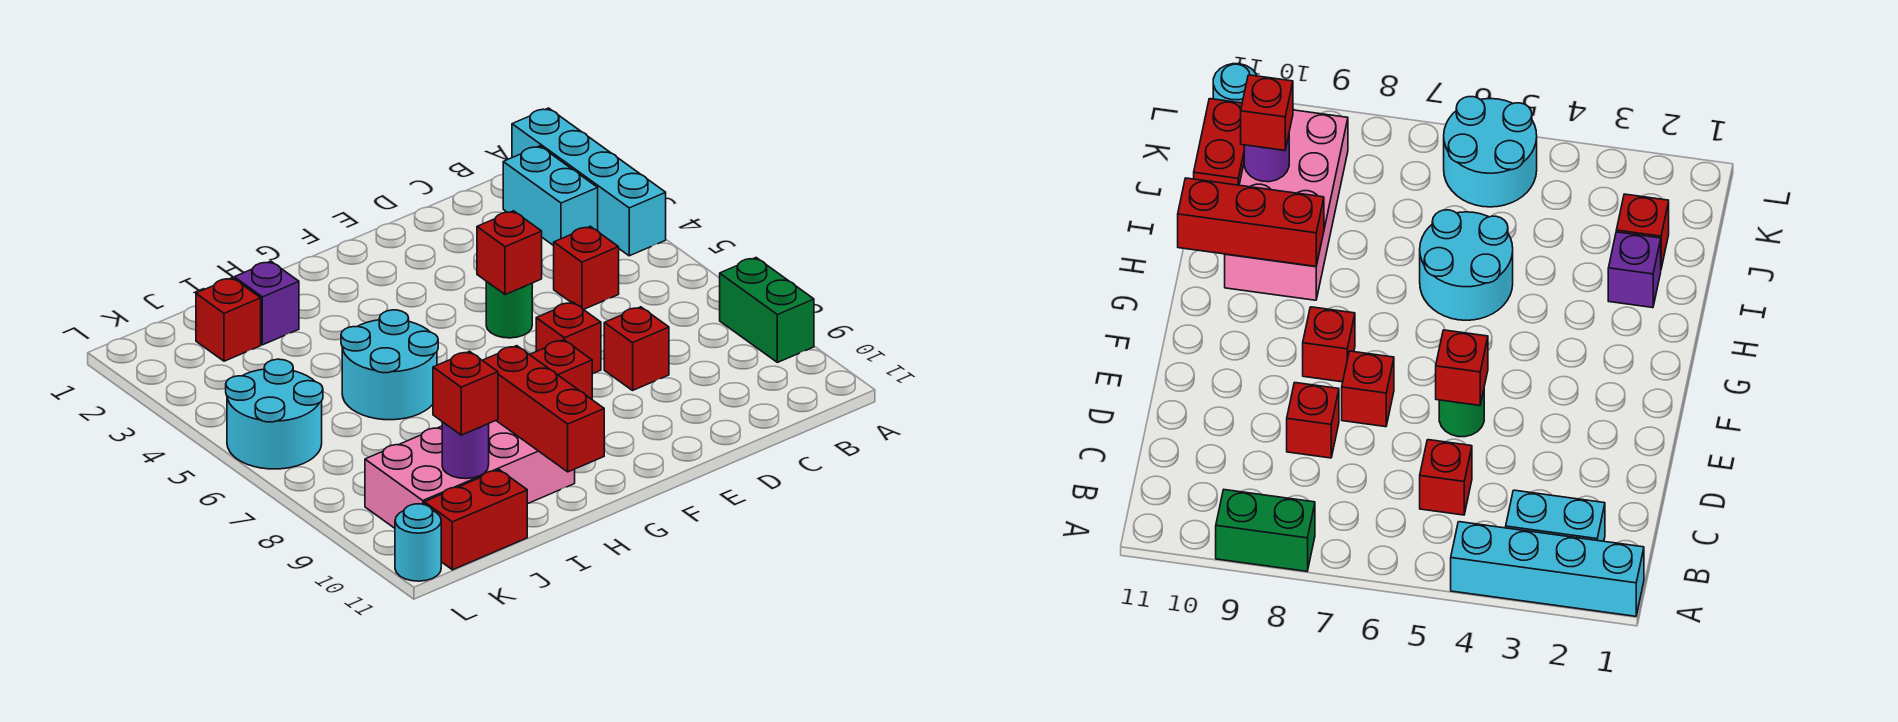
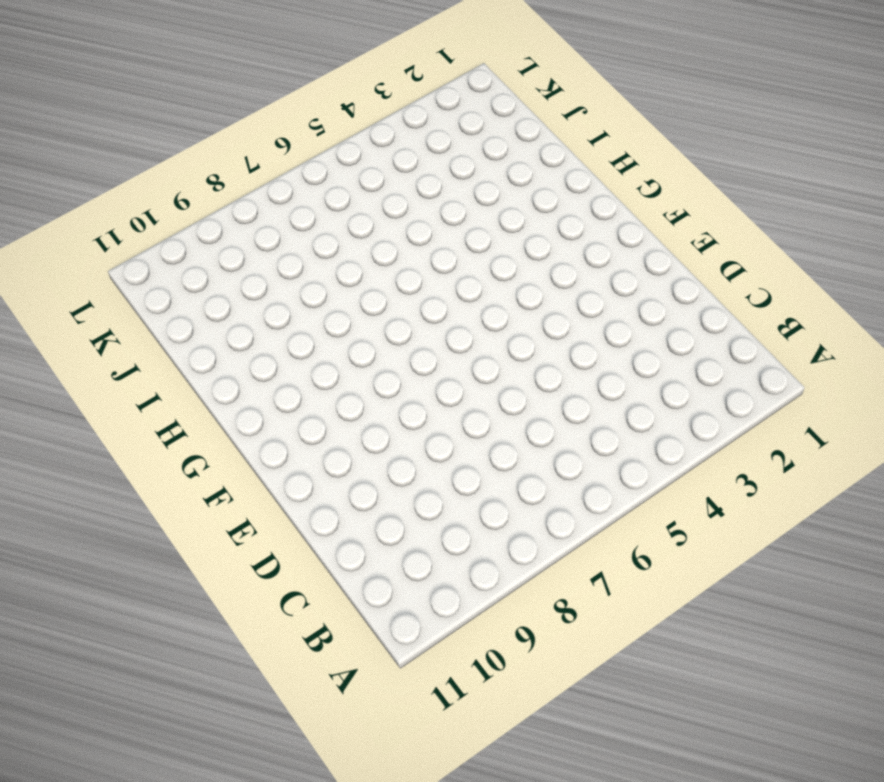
none -> cyan brick A1:A4 level 1
none -> green brick A8:A9 level 1
none -> cyan brick B2:B3 level 1

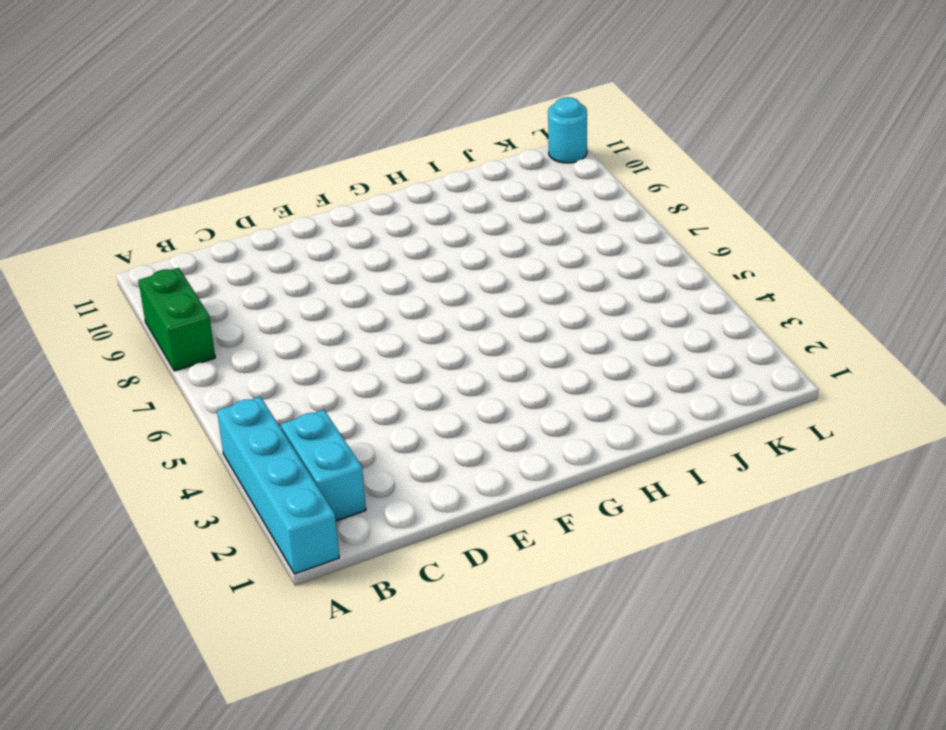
none -> red brick C5 level 1
none -> red brick D8 level 1
none -> green round brick E5 level 1

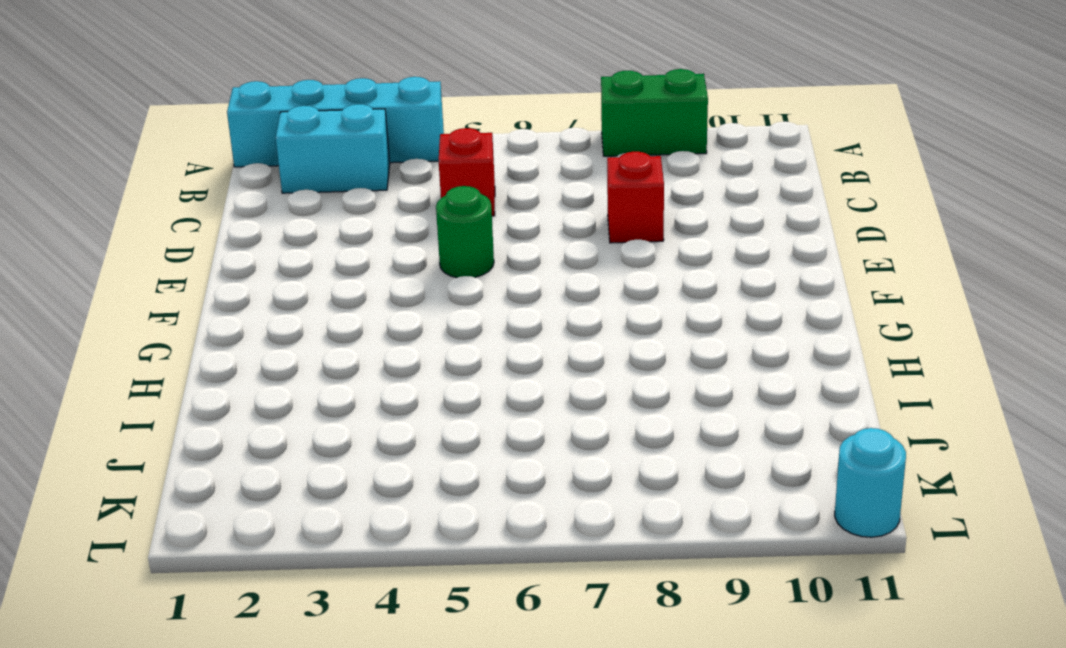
none -> red brick E7 level 1
none -> red brick F8 level 1
none -> cyan round brick H5:I6 level 1

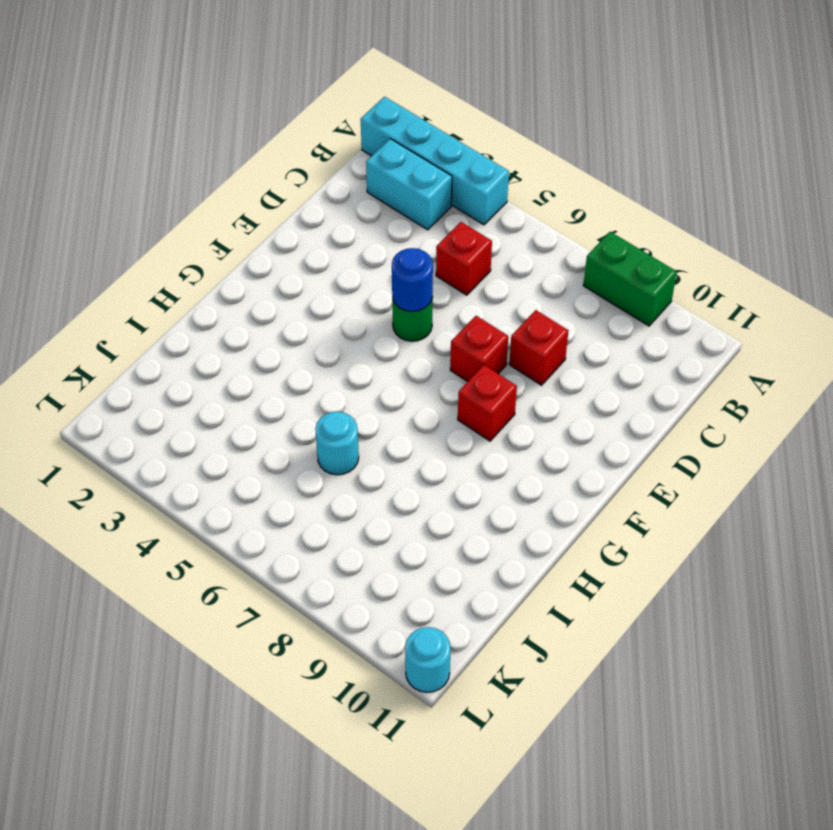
blue round brick E5 level 2 -> red brick E5 level 2
cyan round brick I6 level 1 -> cyan round brick H5:I6 level 1
none -> pink brick H9:K10 level 1
none -> purple brick I2 level 1
none -> red brick J2 level 1

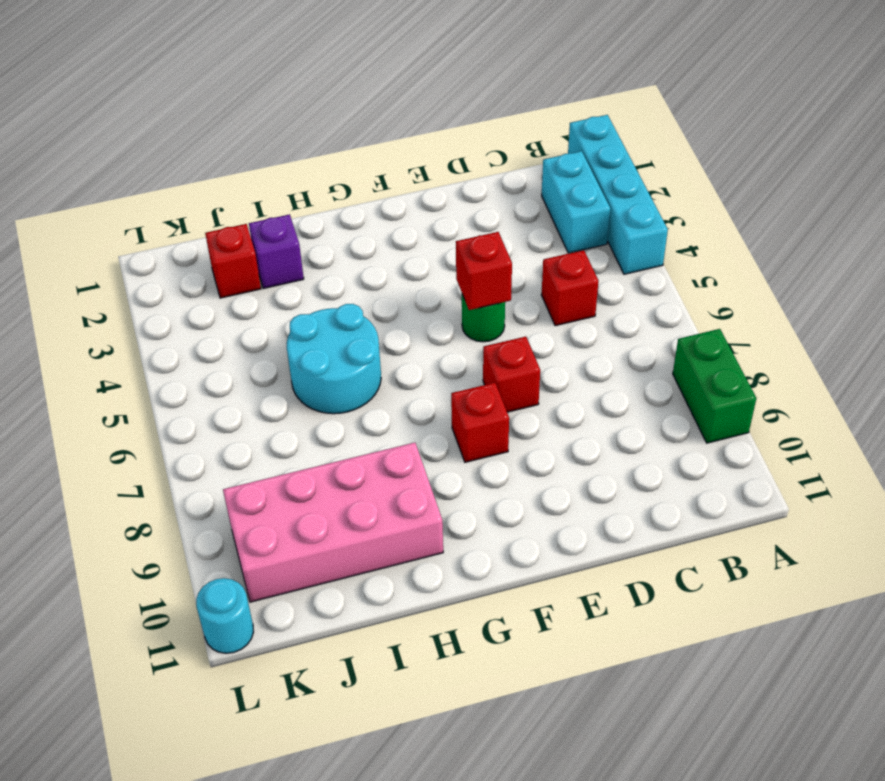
none -> red brick D8 level 1
none -> red brick J11:K11 level 1
none -> cyan round brick K5:L6 level 1

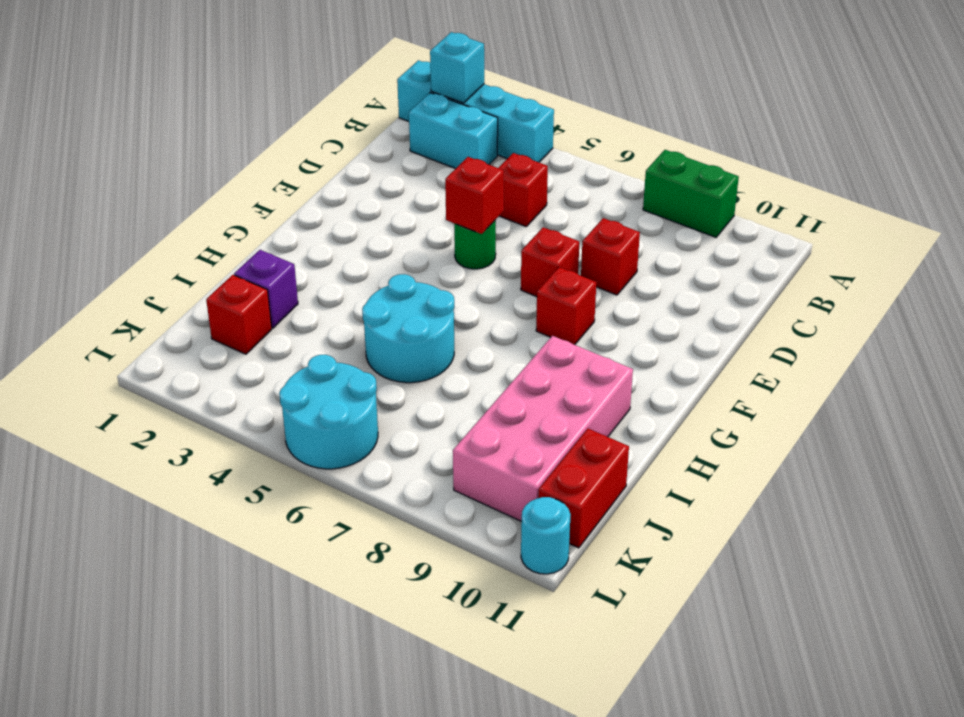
cyan brick A2 level 2 -> none
none -> red brick H9:H11 level 2
none -> purple round brick J10 level 2
none -> red brick J10 level 3

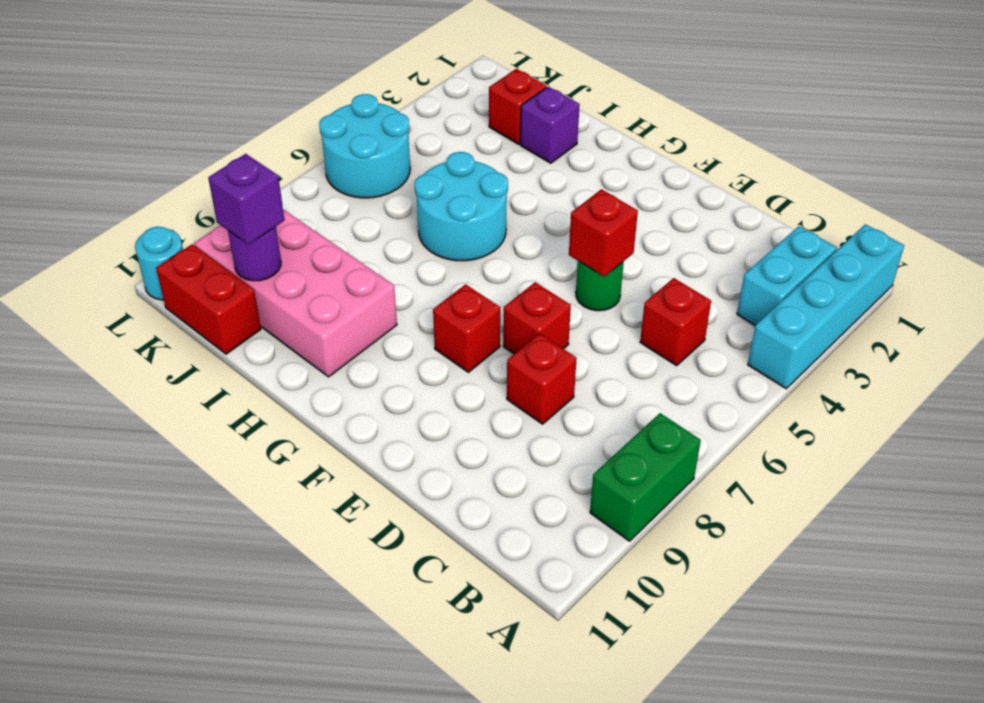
purple brick J10 level 3 -> red brick J10 level 3
none -> red brick H9:H11 level 2

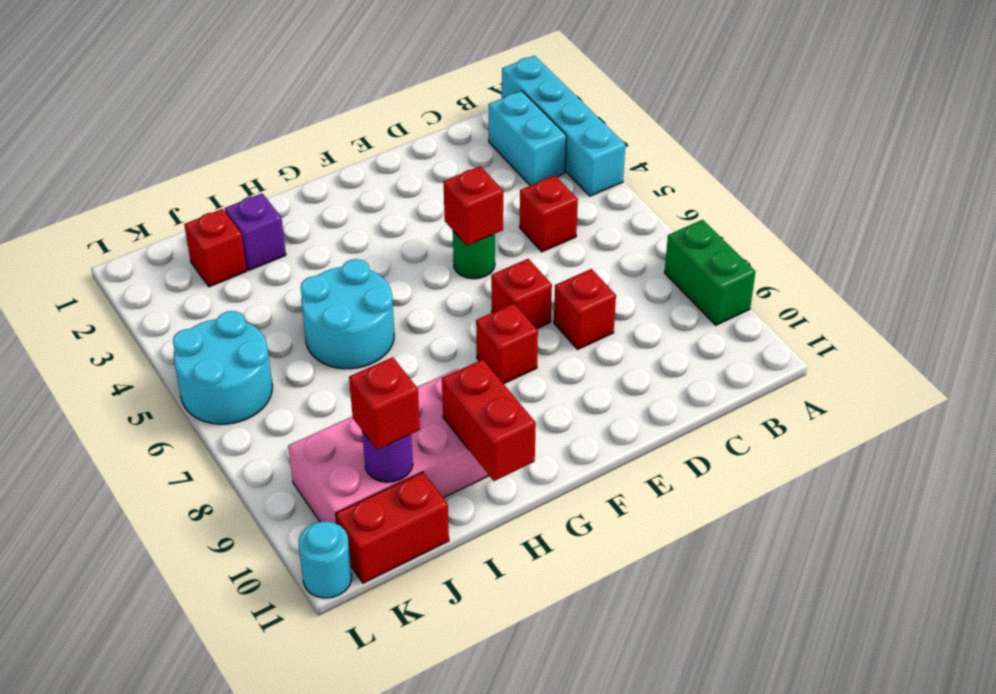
red brick H10:H11 level 2 -> red brick H9:H11 level 2

